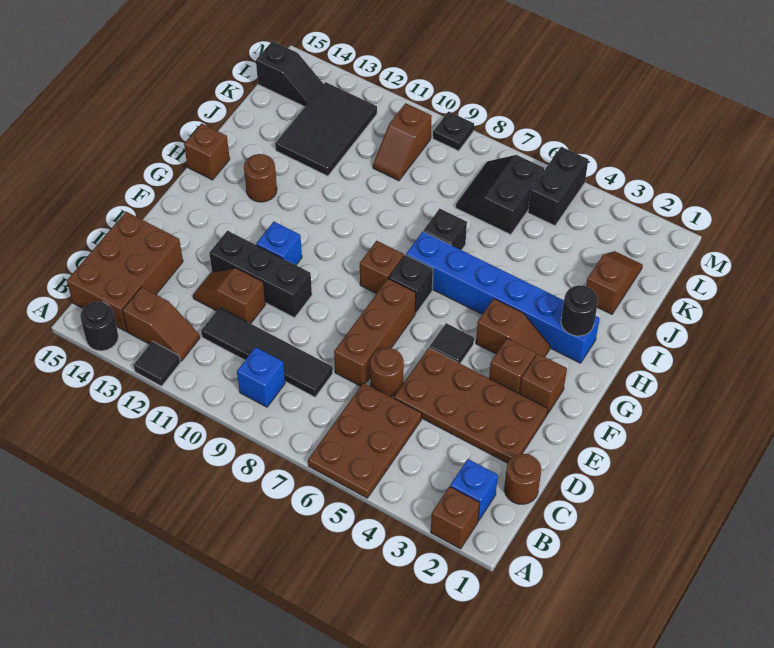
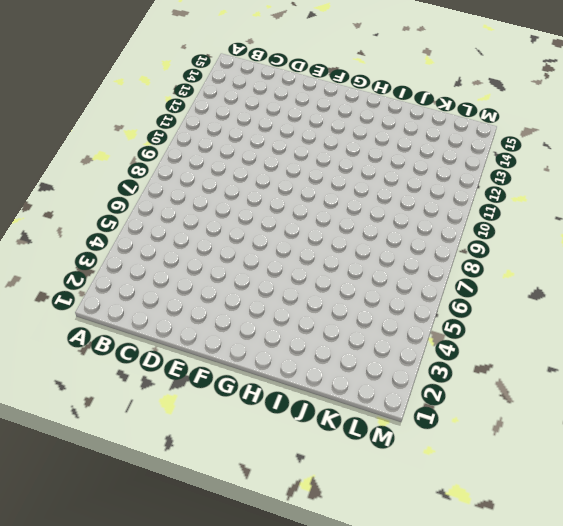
none -> brown brick A2 level 1
none -> brown plate A5:C6 level 1
none -> black tile A12 level 1
none -> black round brick A14 level 1

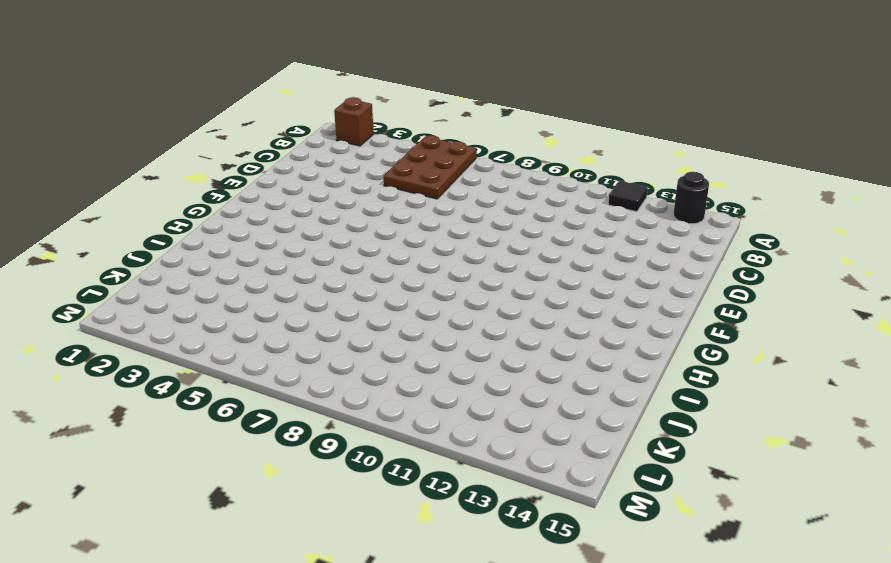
none -> blue brick B2 level 1
none -> blue brick B9 level 1
none -> brown slope B12:B13 level 1 top 13
none -> brown brick B14:D15 level 1

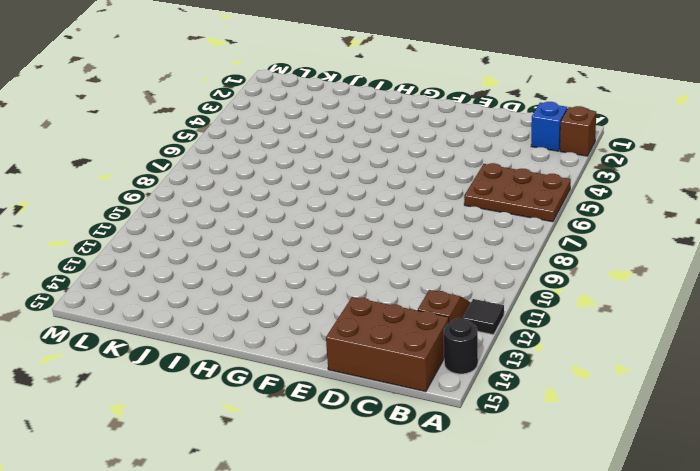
none -> blue brick B9 level 1
none -> brown round brick C1 level 1
none -> black tile C8:C11 level 1
none -> brown plate D2:E5 level 1

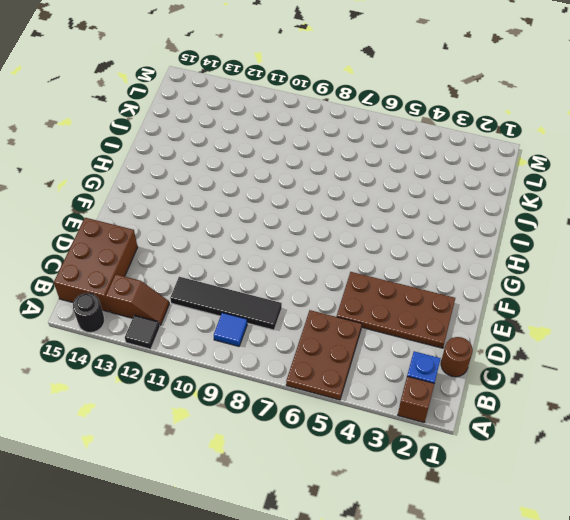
blue tile B9 level 1 -> blue brick B9 level 1
none -> brown round brick D6 level 1
none -> brown brick D7:F7 level 1
none -> brown slope D11:D12 level 1 top 11
none -> black brick E10:E12 level 1

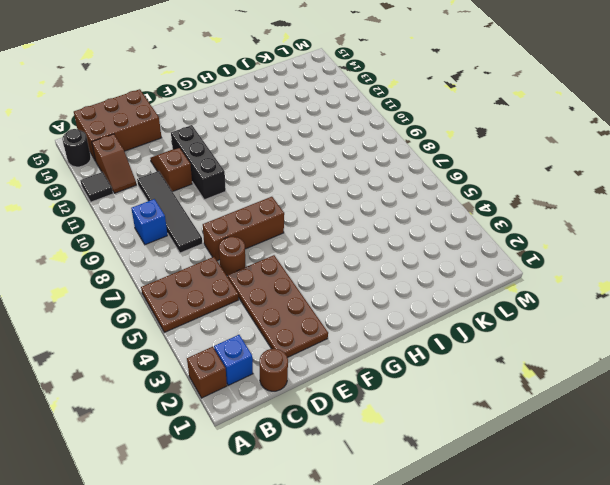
none -> brown brick F2 level 1
none -> brown brick F3 level 1
none -> black tile F5 level 1
none -> blue brick F11 level 1

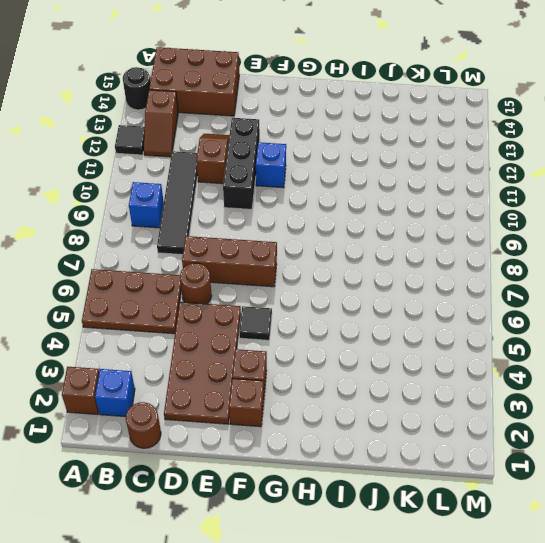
none -> brown slope G3:G4 level 1 top 4
none -> black brick G7 level 1
none -> brown brick G8 level 1
none -> blue brick H2:H7 level 1

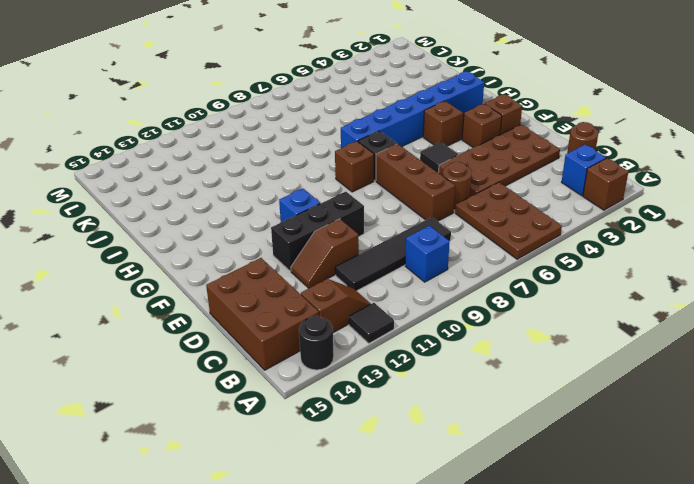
none -> brown round brick H13 level 1
none -> brown brick H15 level 1
none -> black brick I7 level 1
none -> brown slope J2:K2 level 1 top J

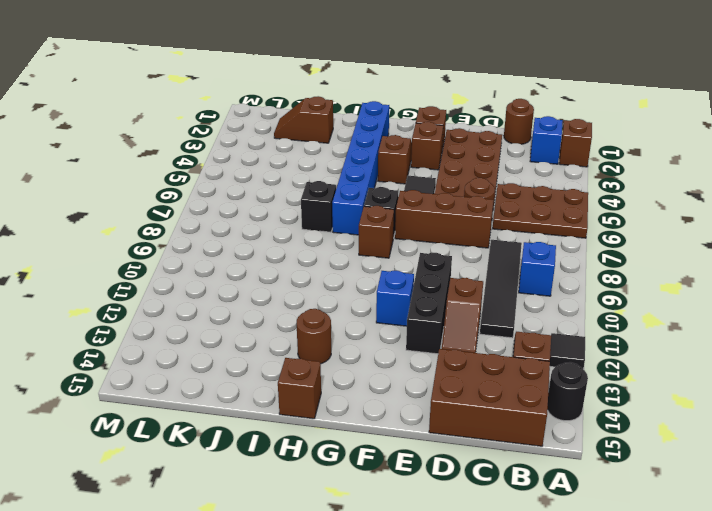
none -> black tile J12:L13 level 1
none -> black slope K6:L7 level 1 top 6
none -> brown slope K10:L10 level 1 top L
none -> black brick L5:M5 level 1

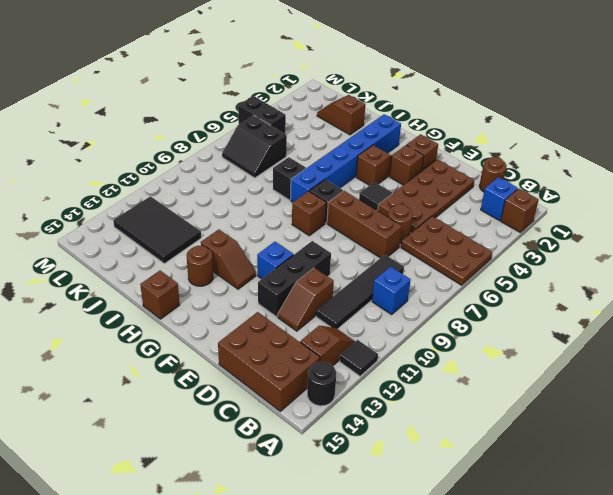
brown slope G12:H12 level 1 top H -> brown slope K10:L10 level 1 top L
none -> black slope L14:L15 level 1 top 15
none -> black plate M9 level 1
none -> black round brick H2 level 2

